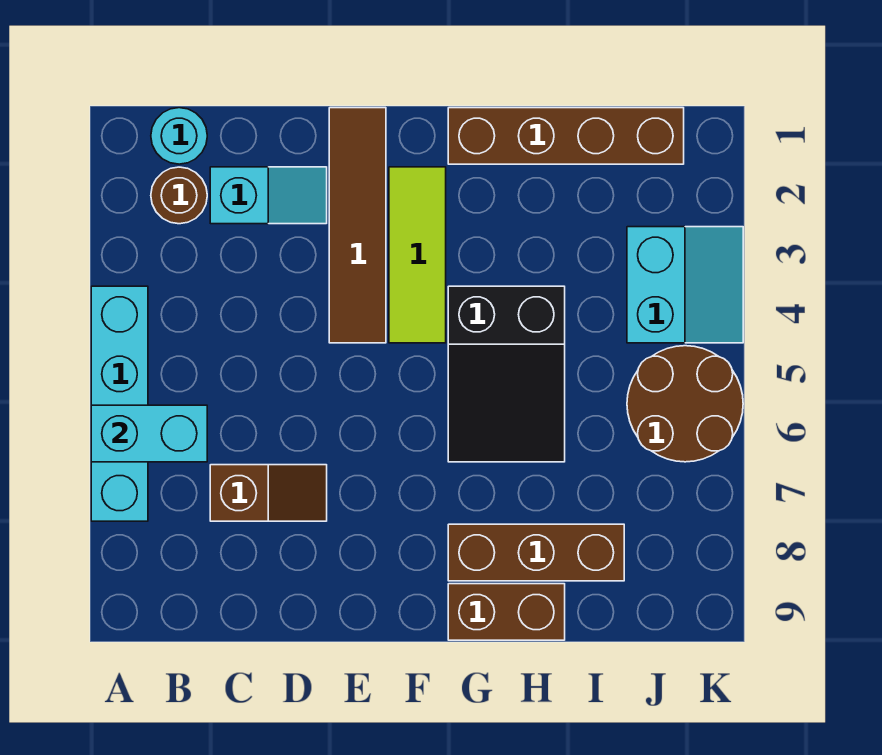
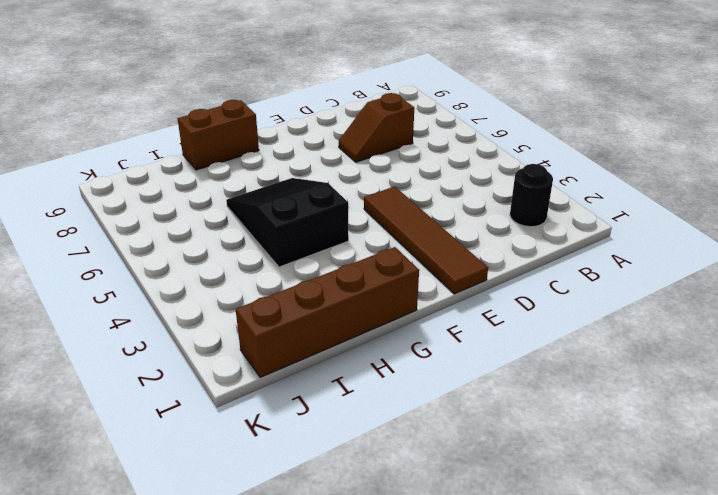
black round brick B2 level 1 -> brown round brick B2 level 1
none -> cyan brick A4:A7 level 1
none -> cyan round brick B1 level 1
none -> cyan slope C2:D2 level 1 top C

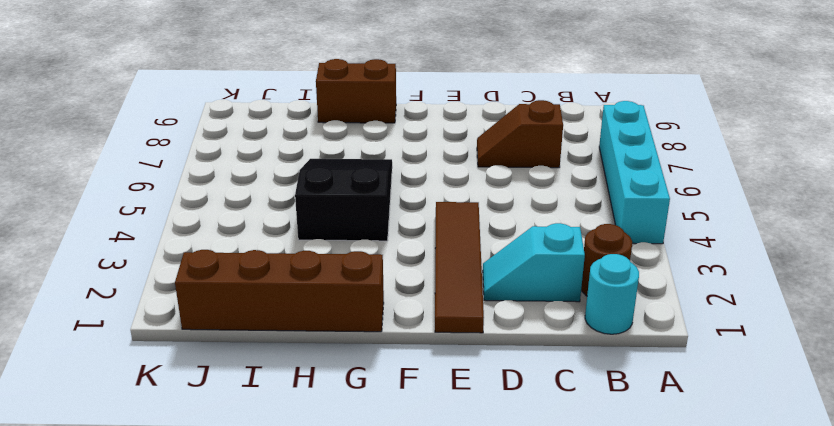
none -> lime tile F2:F4 level 1
none -> brown brick G8:I8 level 1
none -> cyan slope J3:K4 level 1 top J

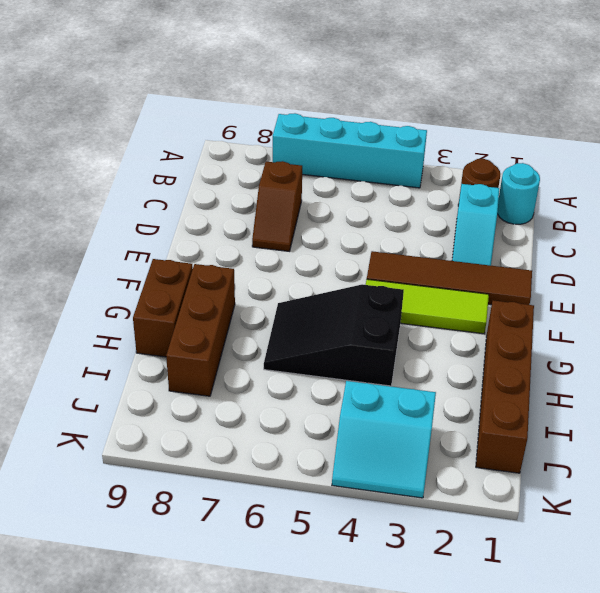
none -> brown round brick J5:K6 level 1
none -> cyan brick A6:B6 level 2

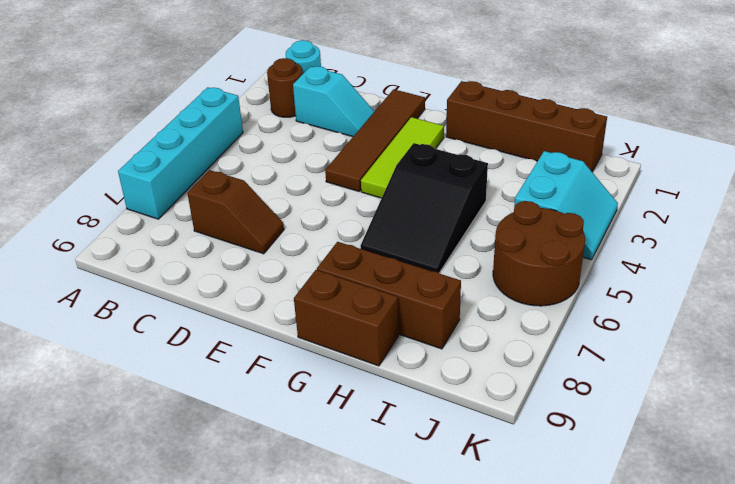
none -> cyan brick A6:B6 level 2

